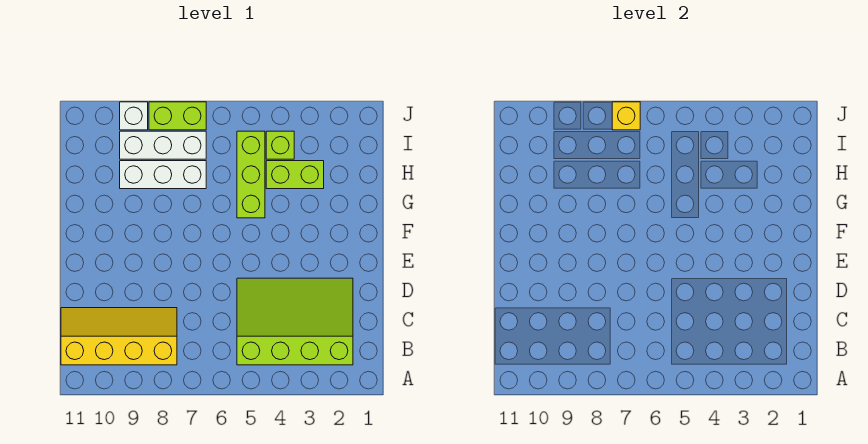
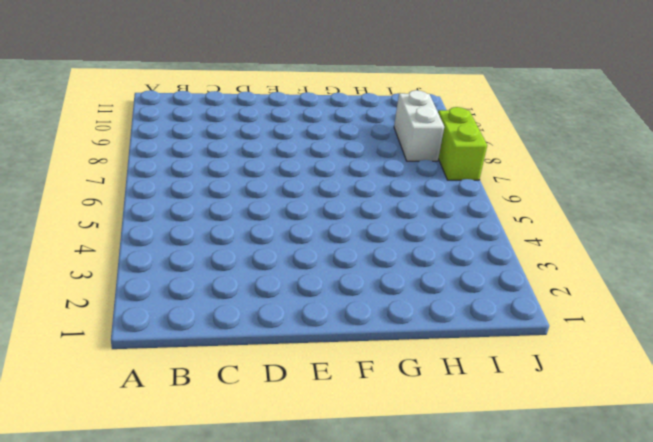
white brick I8:I9 level 1 -> white brick I7:I9 level 1
none -> lime slope B2:D5 level 1 top B
none -> yellow slope B8:C11 level 1 top B

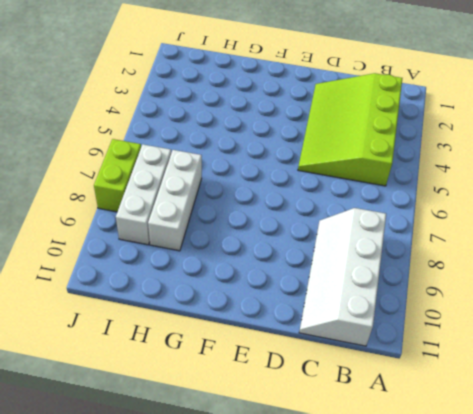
white slope B8:C11 level 1 top B -> yellow slope B8:C11 level 1 top B
none -> lime brick G5:I5 level 1
none -> lime brick H3:H4 level 1

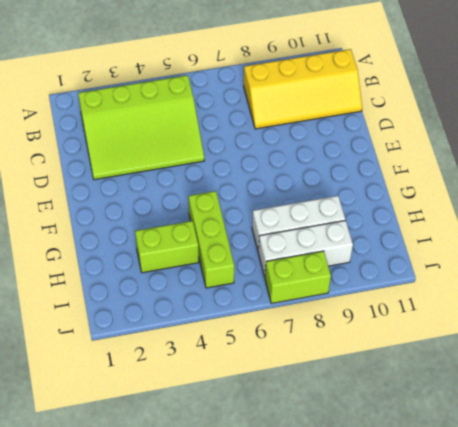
none -> lime brick I4 level 1
none -> white brick J9 level 1

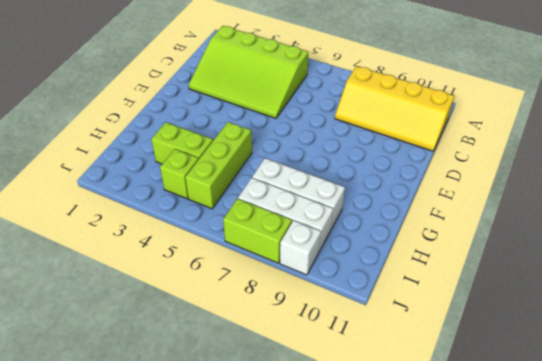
none -> yellow brick J7 level 2

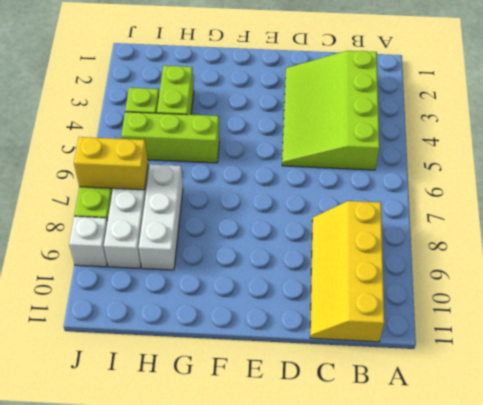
yellow brick I7:J7 level 2 -> yellow brick J7 level 2

